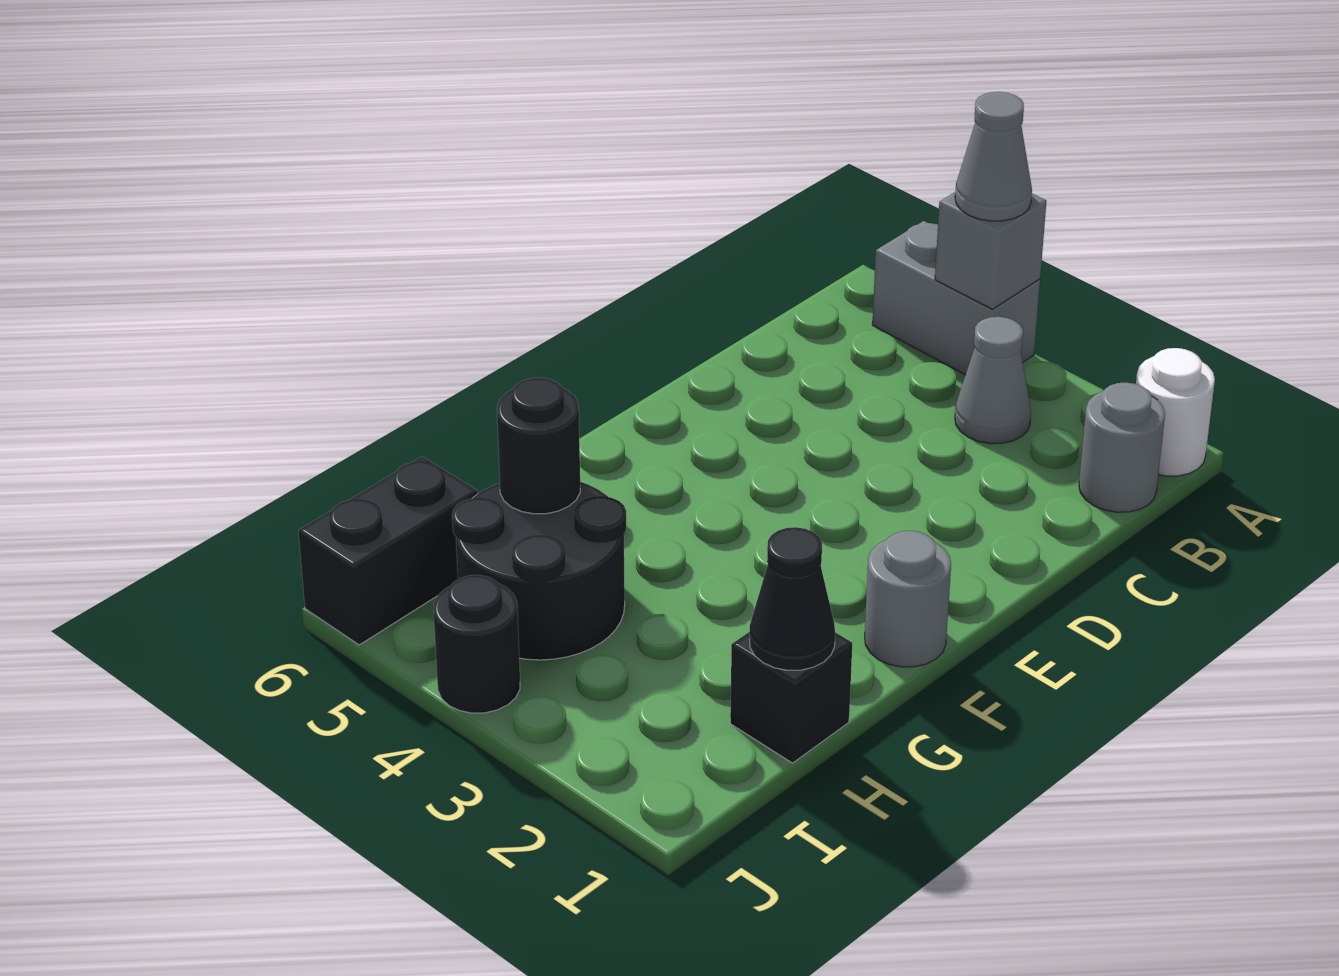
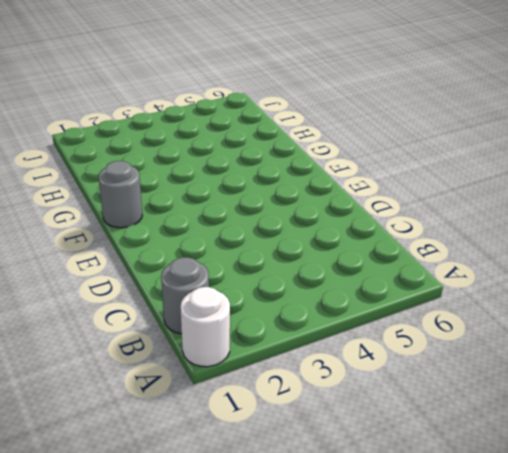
none -> grey brick A4:A5 level 1
none -> grey cone B3 level 1
none -> black brick H1 level 1

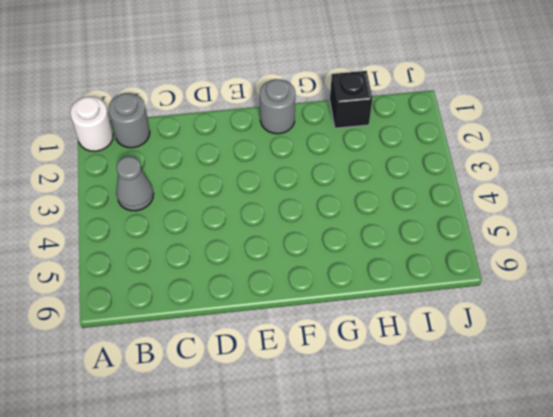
none -> grey brick A4:A5 level 1
none -> black round brick H4:I5 level 1
none -> black brick I6:J6 level 1

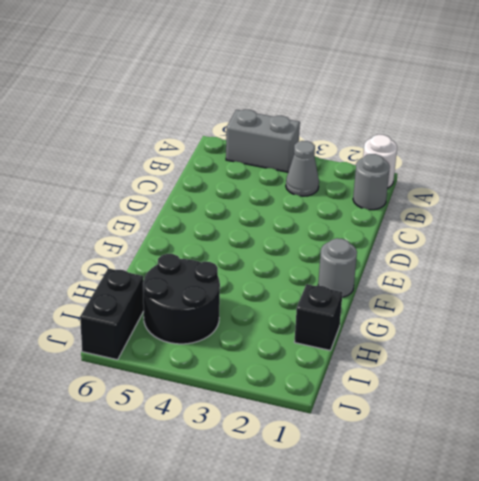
none -> black round brick J4 level 1
none -> grey brick A4 level 2
none -> black cone H1 level 2

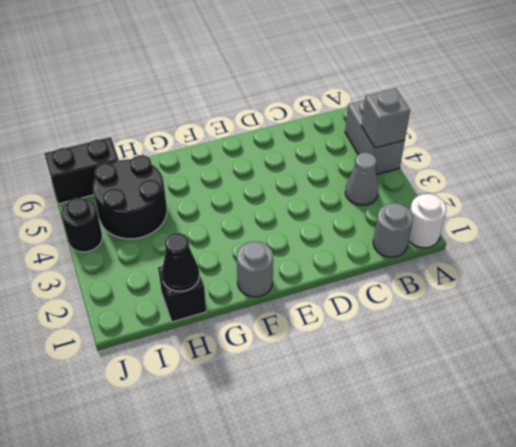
none -> black round brick H5 level 2
none -> grey cone A4 level 3

